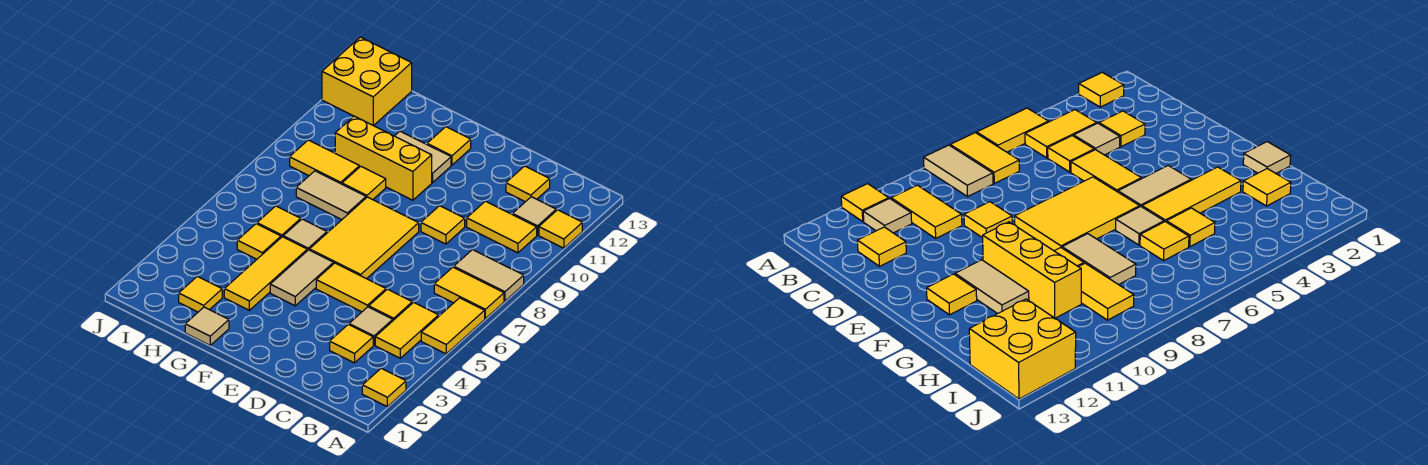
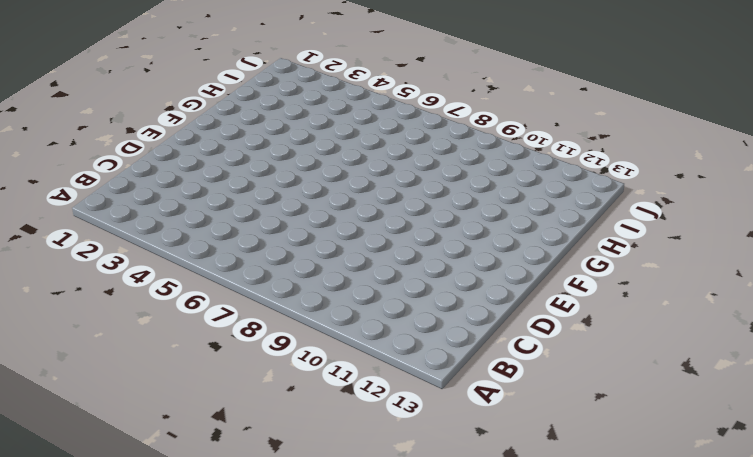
none -> yellow tile A2 level 1
none -> yellow tile A5:A6 level 1
none -> yellow tile A7:B7 level 1

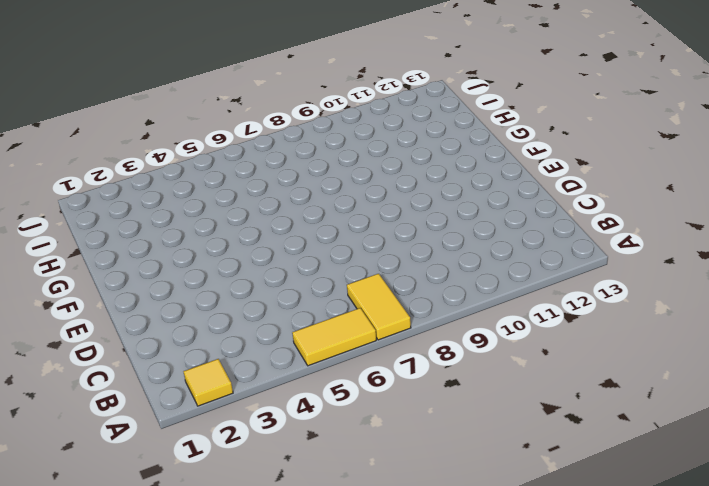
none -> tan tile A8:B8 level 1
none -> yellow tile A11 level 1
none -> yellow tile B4:B5 level 1

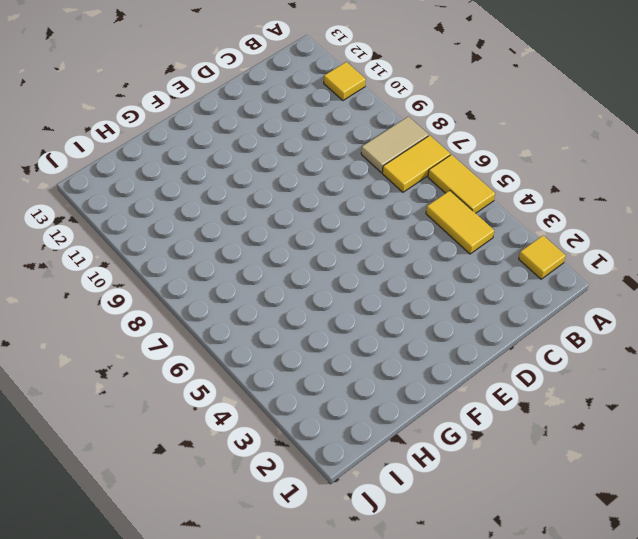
none -> yellow tile B10:C10 level 1
none -> tan tile B11 level 1
none -> yellow tile C3 level 1

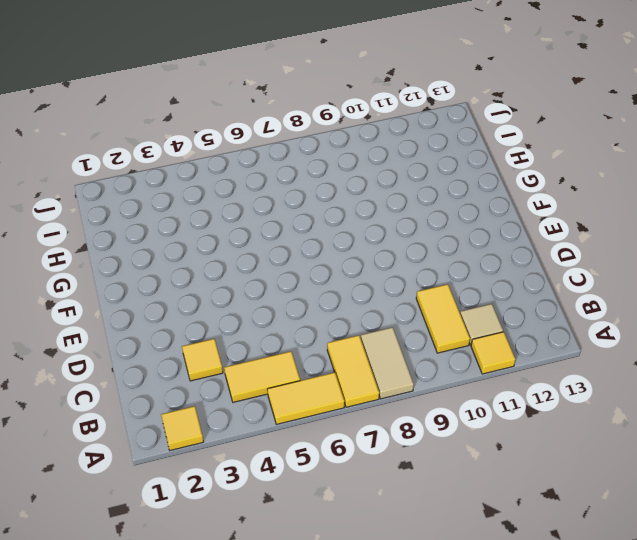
none -> tan tile C4 level 1
none -> yellow tile C5 level 1
none -> yellow tile C12 level 1

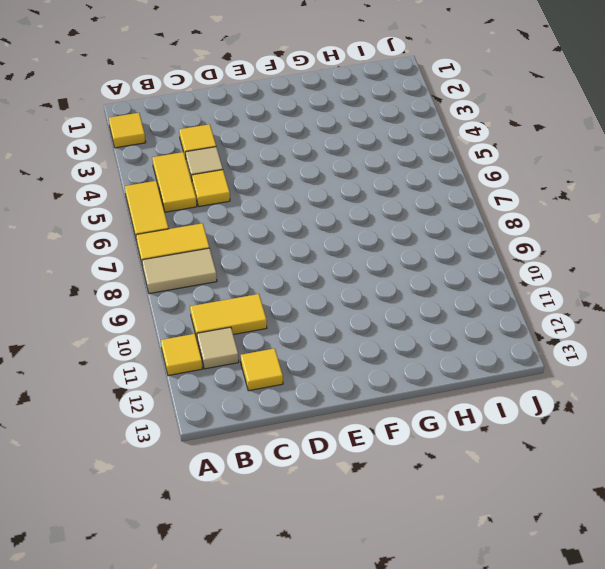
none -> yellow tile D5:E5 level 1
none -> yellow tile D9 level 1
none -> yellow tile E6:F8 level 1

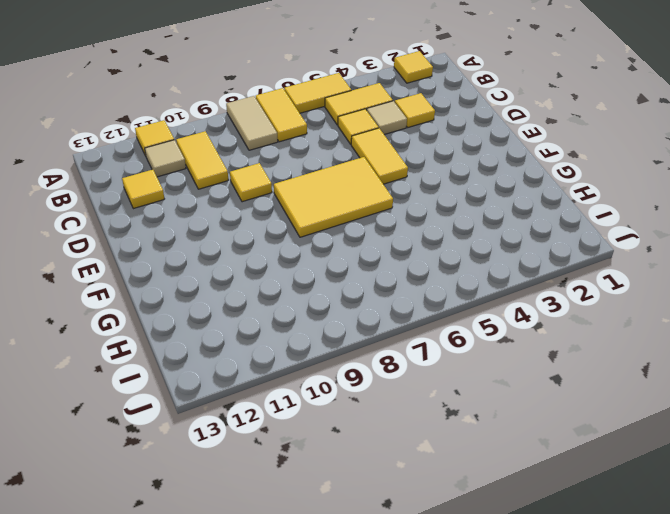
none -> tan tile F4:F5 level 1
none -> yellow brick F10:H10 level 1
none -> tan tile F11:G11 level 1

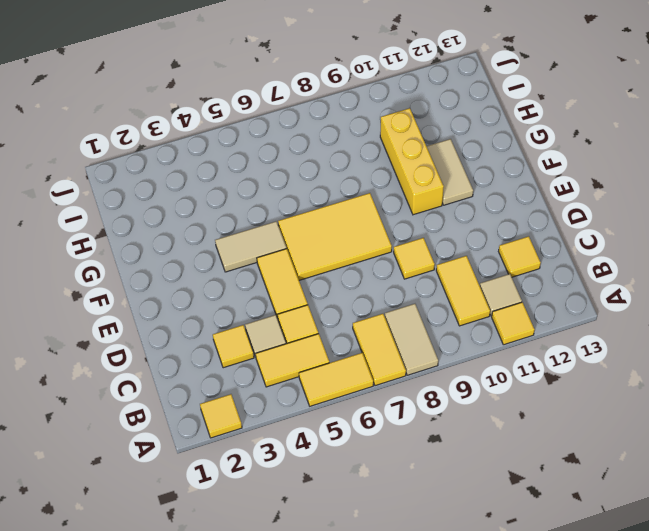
none -> yellow tile F12 level 1
none -> tan tile G1 level 1
none -> yellow tile G3:G5 level 1

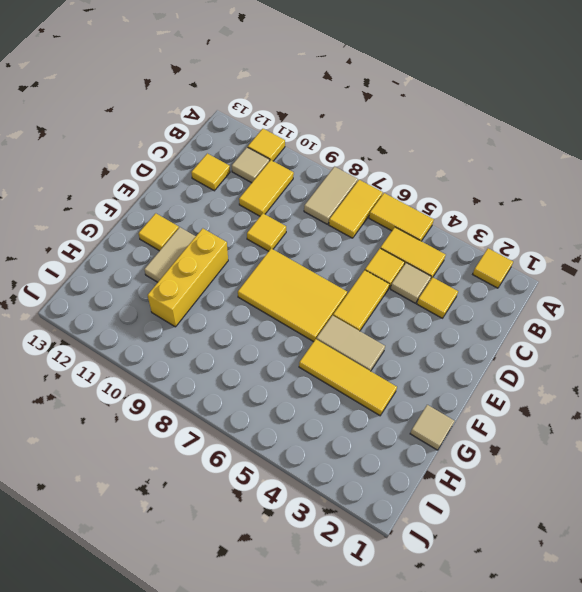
none -> tan tile G6 level 1
none -> tan tile G8:H8 level 1
none -> yellow tile G9 level 1

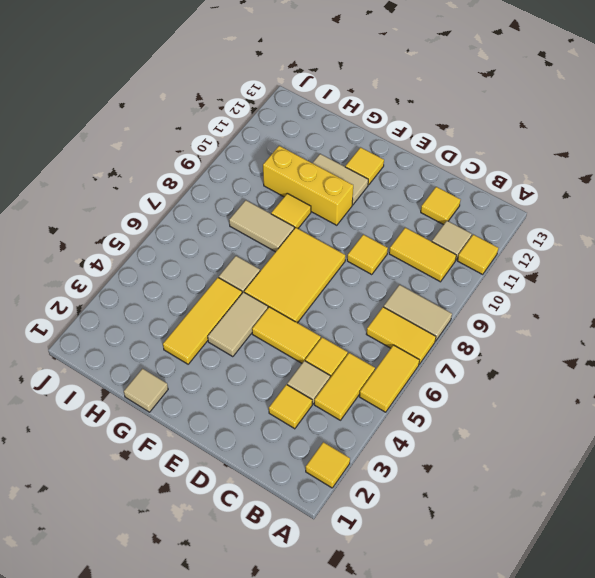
none -> yellow tile H2 level 1
none -> yellow tile H5 level 1
none -> yellow tile H6 level 1

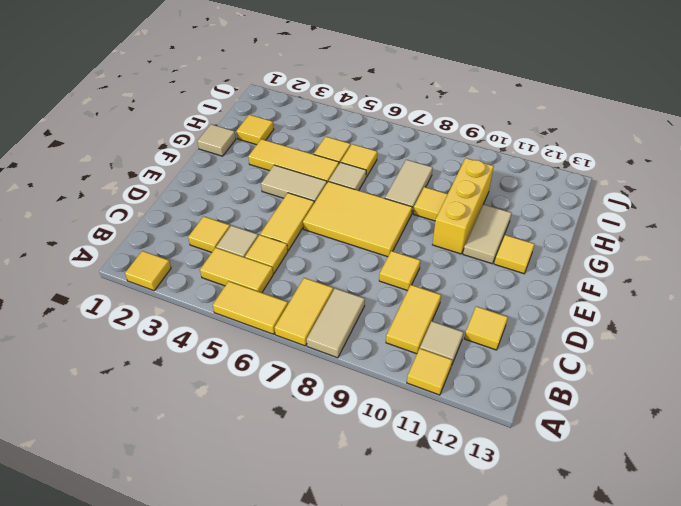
none -> yellow tile H9:I9 level 1
none -> yellow brick I12:J13 level 1

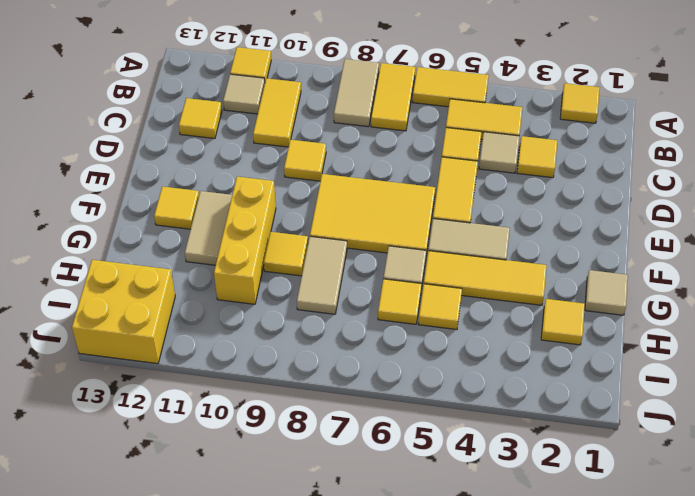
none -> yellow tile H9:I9 level 1

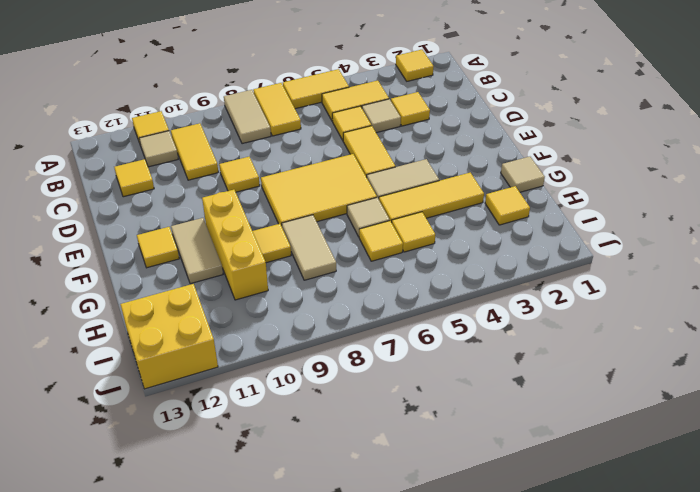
none -> yellow tile H9:I9 level 1

